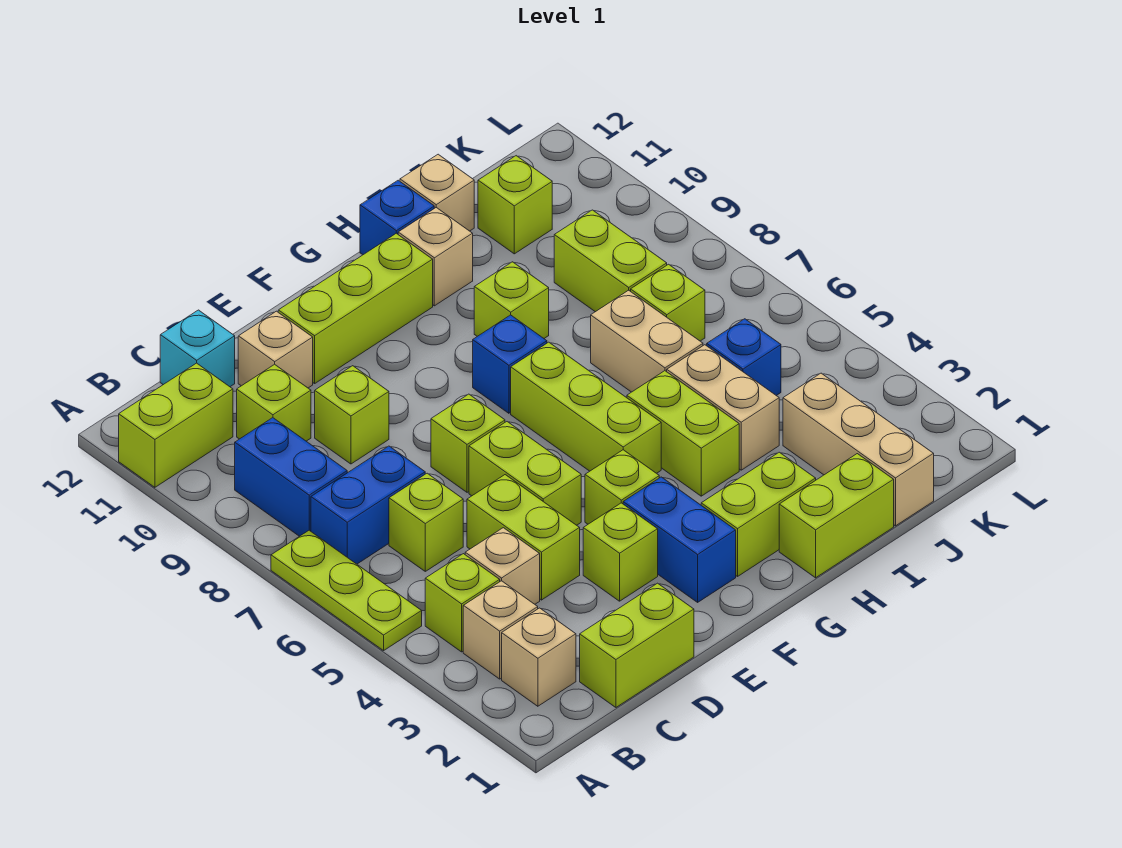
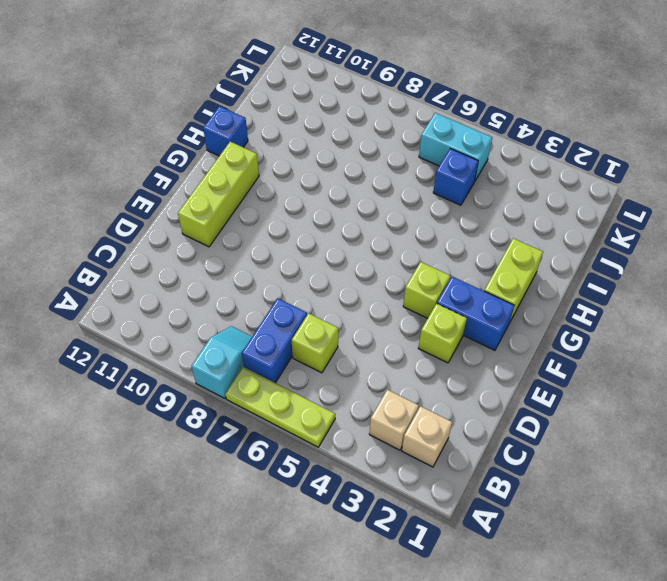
cyan slope A8:B8 level 1 top A -> blue brick B8:B9 level 1
cyan brick K5:K6 level 1 -> none
none -> lime brick A11:B11 level 1
none -> lime brick B4 level 1
none -> lime brick C1:D1 level 1
none -> tan brick C4 level 1

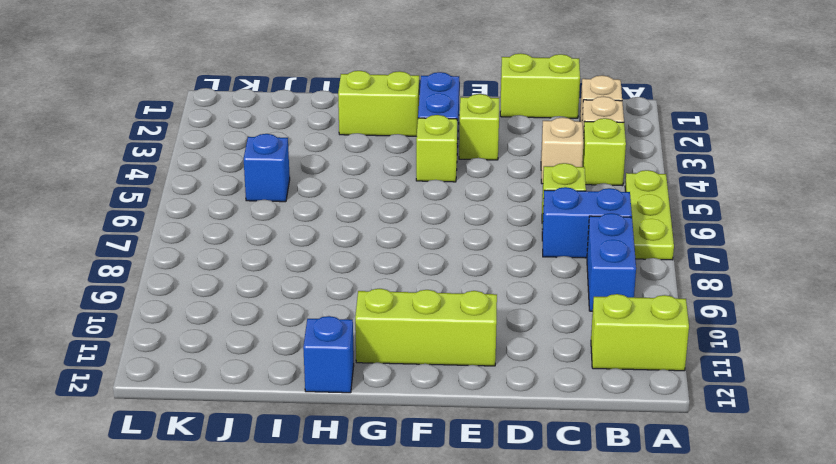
none -> lime brick C10 level 1
none -> cyan brick C12 level 1
none -> lime brick D4:D5 level 1
none -> lime brick D9 level 1

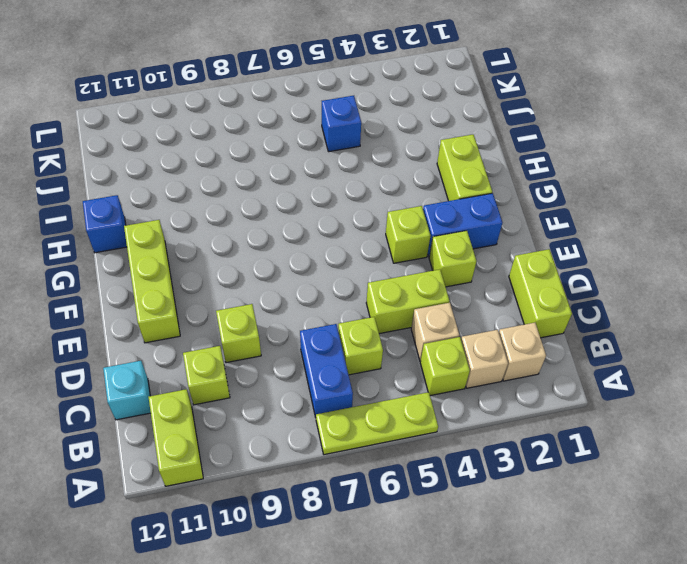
none -> blue brick B8:B9 level 1
none -> tan brick D11 level 1
none -> lime brick E5:E6 level 1
none -> lime brick E7 level 1

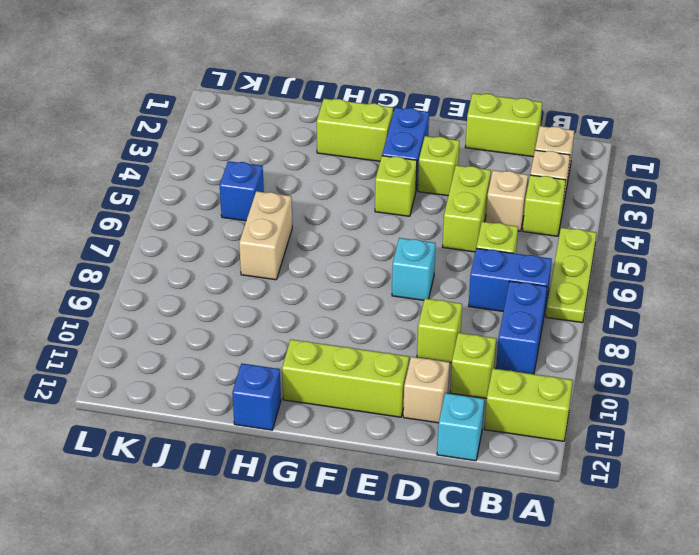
cyan brick E7 level 1 -> lime brick E7 level 1
none -> lime brick E5:E6 level 1
none -> lime brick G5:G7 level 1
none -> blue brick G8 level 1
none -> lime brick H1:I1 level 1

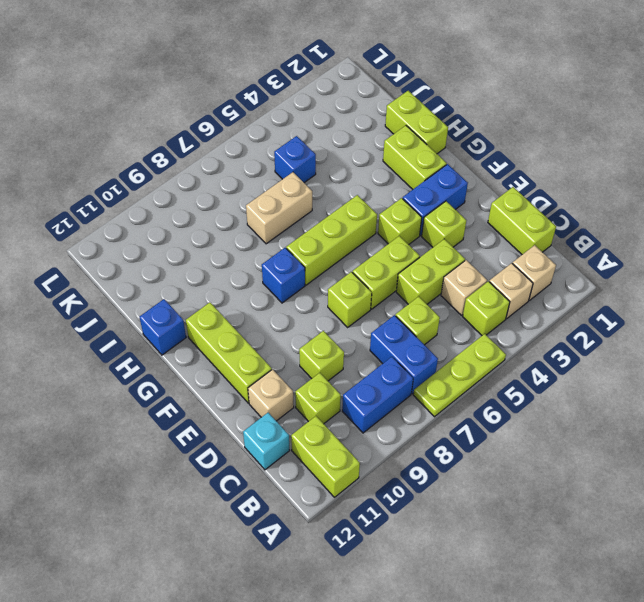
none -> lime brick H4:H5 level 1
none -> lime brick H9 level 1
none -> tan brick H11 level 1
none -> tan brick I4:I5 level 1

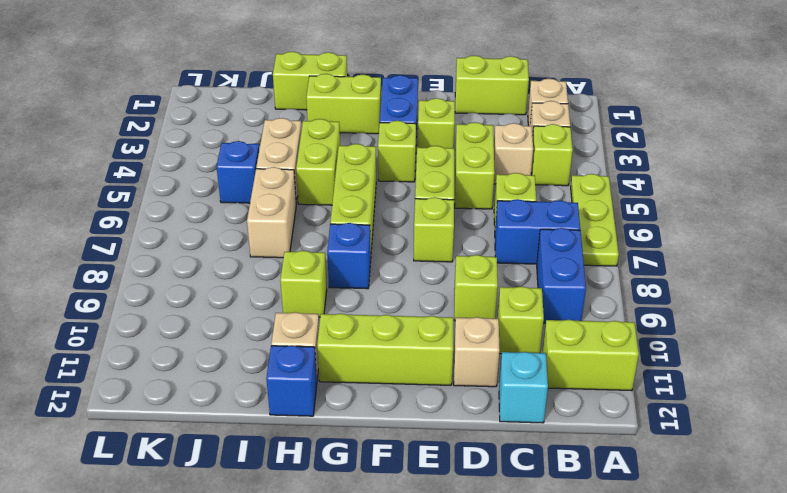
none -> tan brick I12 level 1
none -> tan brick J1:J3 level 1
none -> lime brick J7 level 1
none -> lime brick J8:J9 level 1

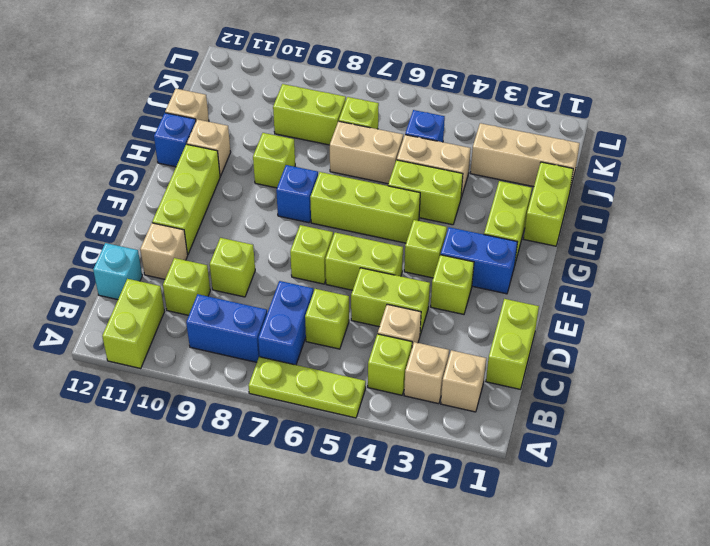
none -> lime brick J11 level 1

